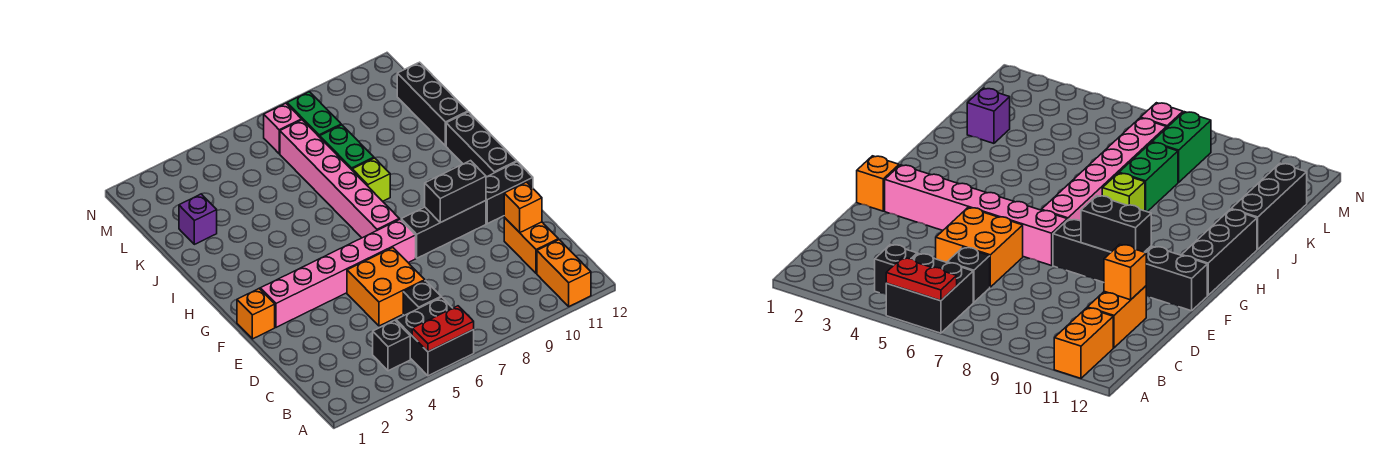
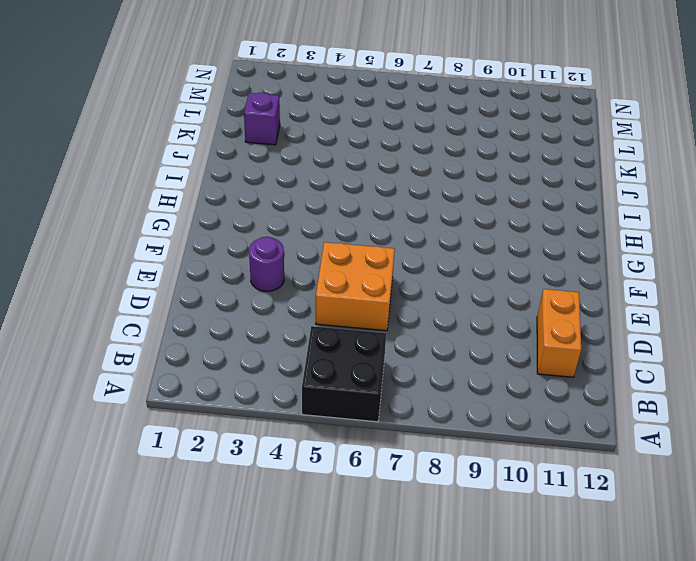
purple round brick E3 level 1 -> none
none -> orange brick A11:B11 level 1
none -> black brick B4 level 1
none -> black brick C6 level 1

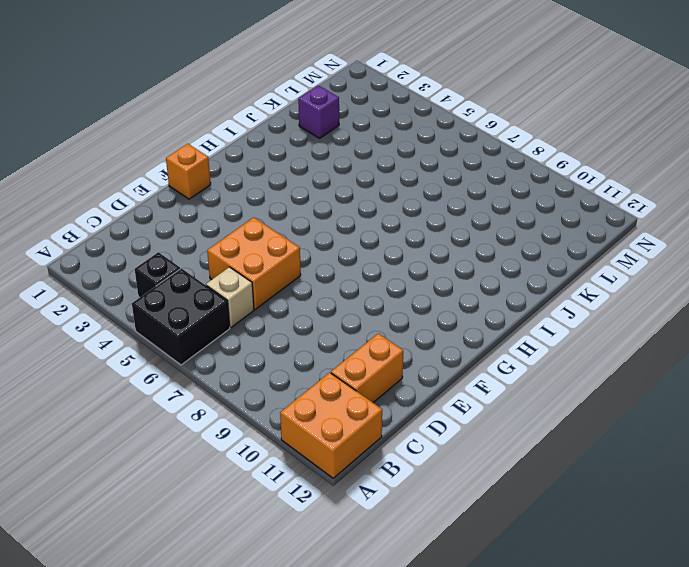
orange brick A11:B12 level 1 -> orange brick A11:B11 level 1
tan brick C6 level 1 -> black brick C6 level 1
none -> pink brick F2:F7 level 1
none -> black brick F8:F10 level 1
none -> black brick F11:F12 level 1

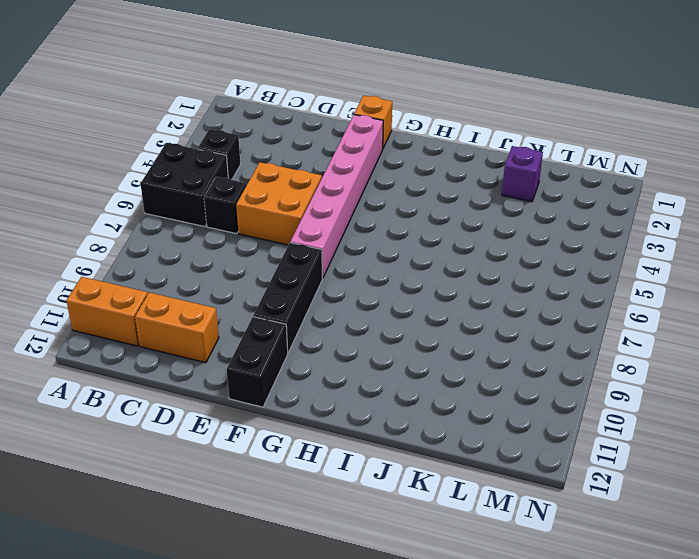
none -> pink brick G7:L7 level 1
none -> black brick G12:I12 level 1
none -> lime brick I8 level 1

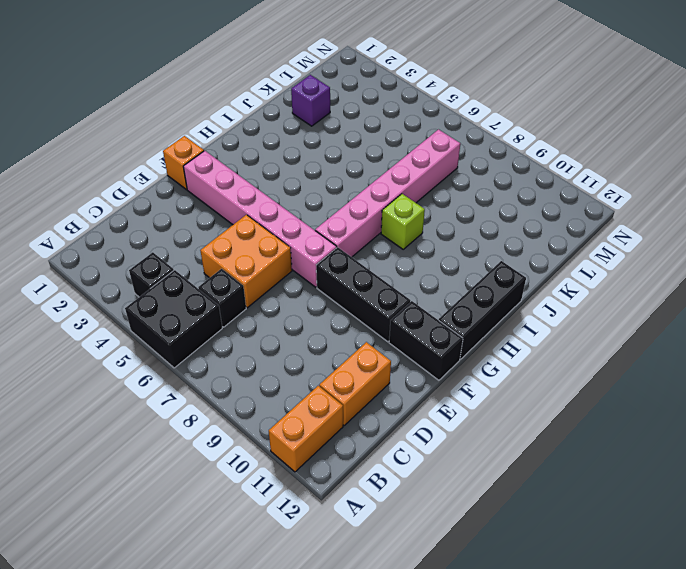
none -> green brick J8:K8 level 1
none -> black brick J12:L12 level 1
none -> green brick L8:M8 level 1

